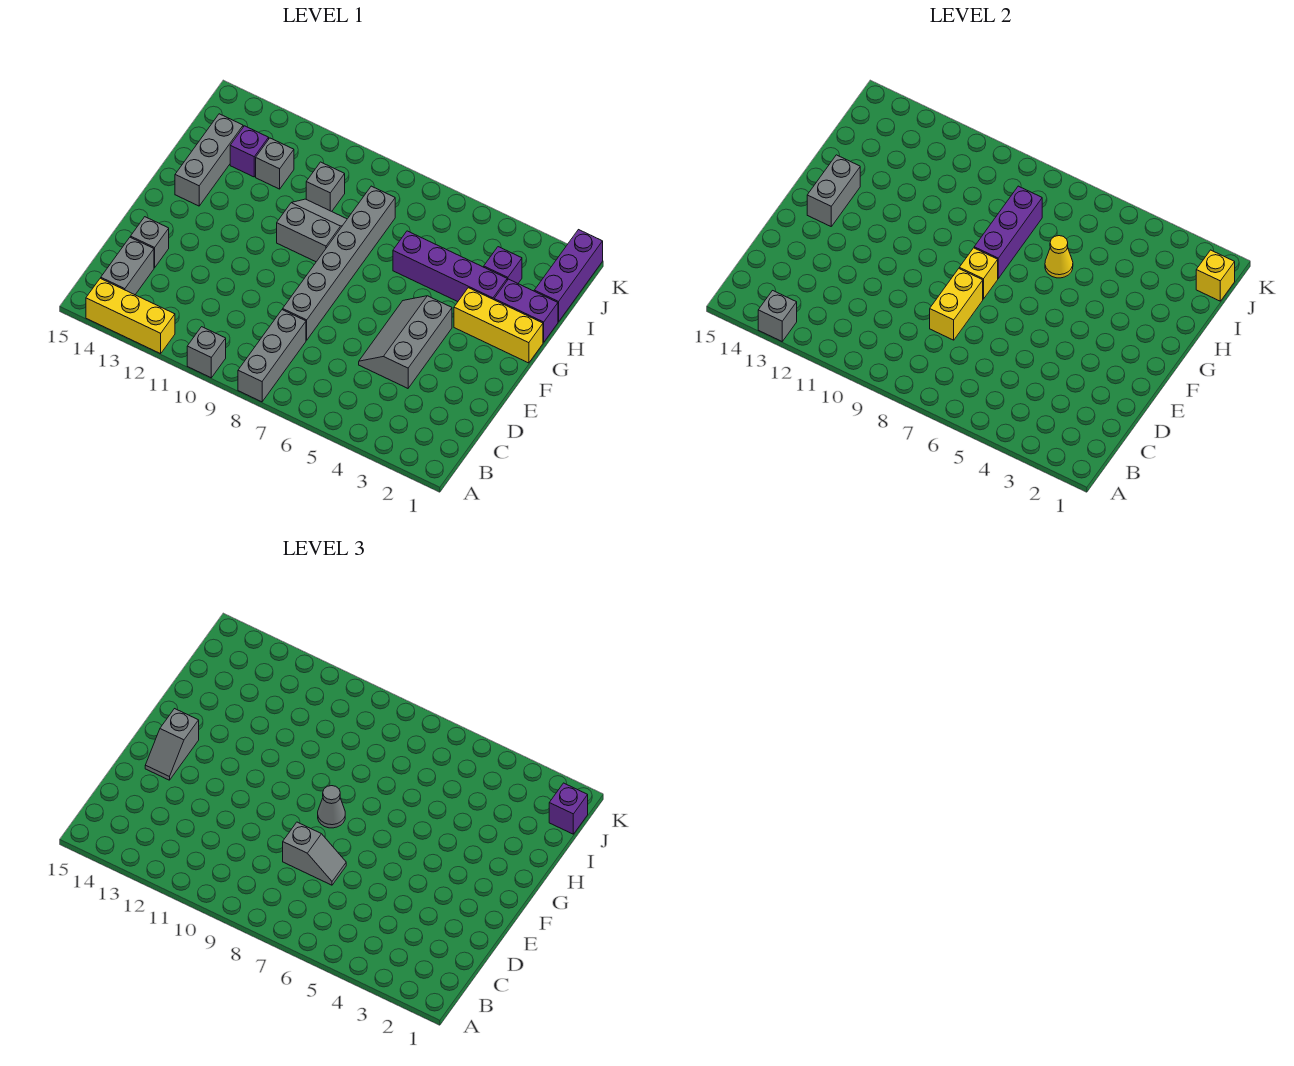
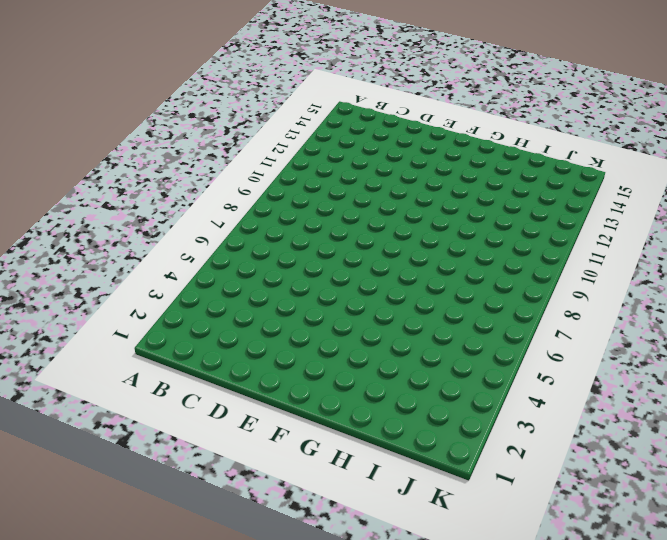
none -> grey brick A8:C8 level 1
none -> grey brick A10 level 1
none -> yellow brick A12:A14 level 1

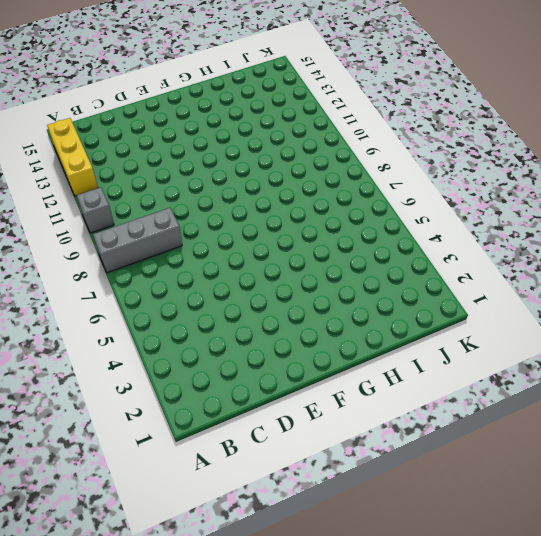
none -> grey brick B14:C14 level 1
none -> grey slope D4:F5 level 1 top 4
none -> grey brick D8:I8 level 1

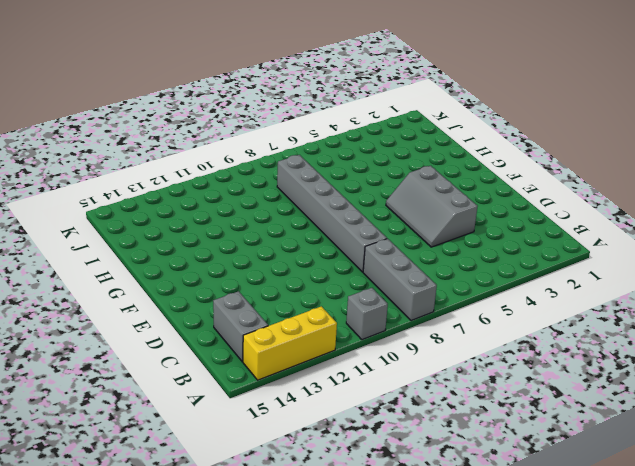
none -> grey brick D14 level 1
none -> yellow brick G1:G3 level 1
none -> grey slope G9:H10 level 1 top G

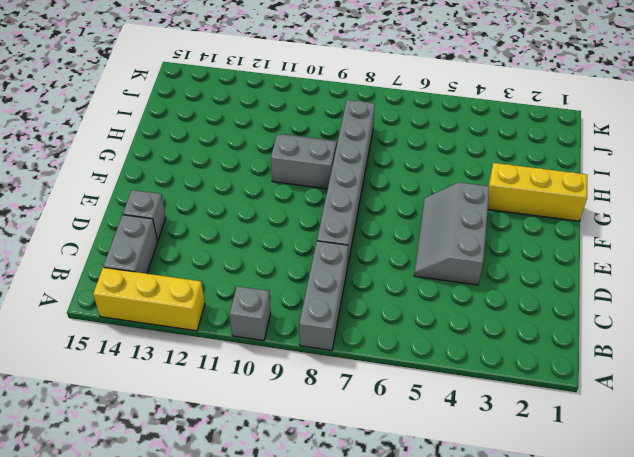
none -> grey brick G14:I14 level 1
none -> purple brick H1:H2 level 1
none -> purple brick H3:H6 level 1

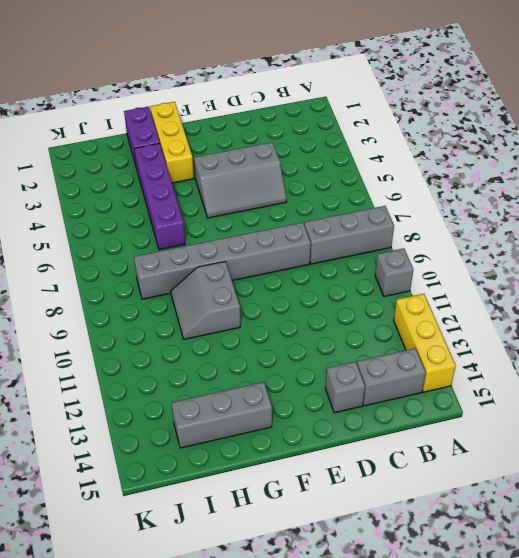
none -> purple brick I1:K1 level 1
none -> purple brick I3 level 1
none -> grey brick I10 level 1

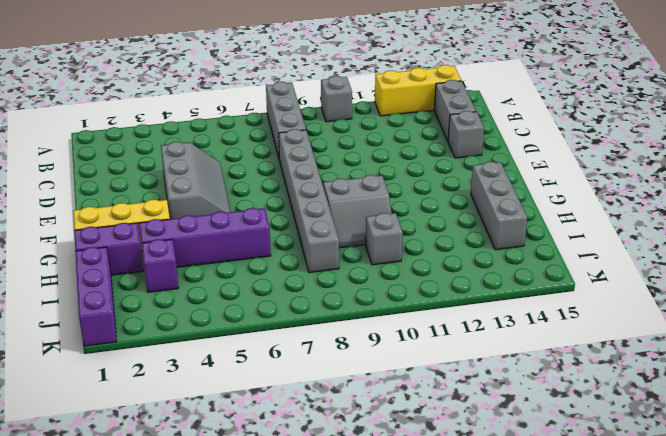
none -> grey brick I12 level 1
none -> purple brick I13 level 1
none -> grey brick A13 level 2

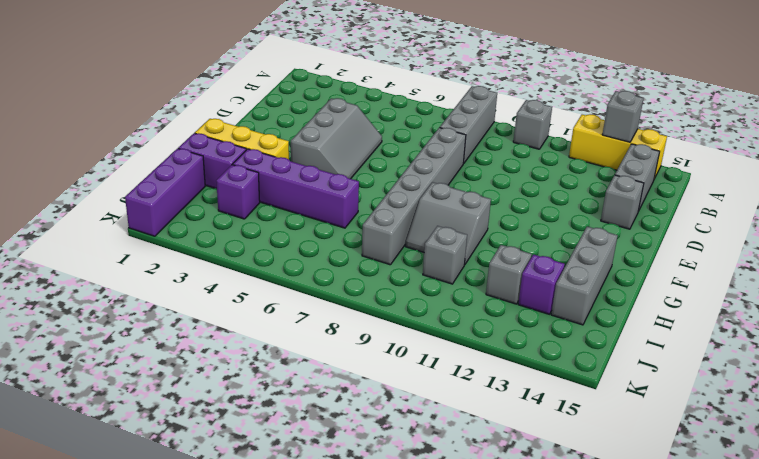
none -> yellow brick D8:E8 level 2
none -> yellow brick F8 level 2
none -> grey brick F14:G14 level 2

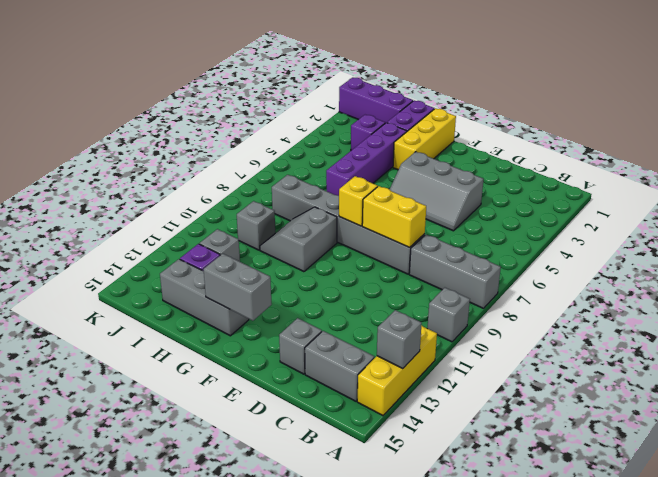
none -> purple brick G8:I8 level 2
none -> yellow cone H6 level 2
none -> yellow brick J1 level 2

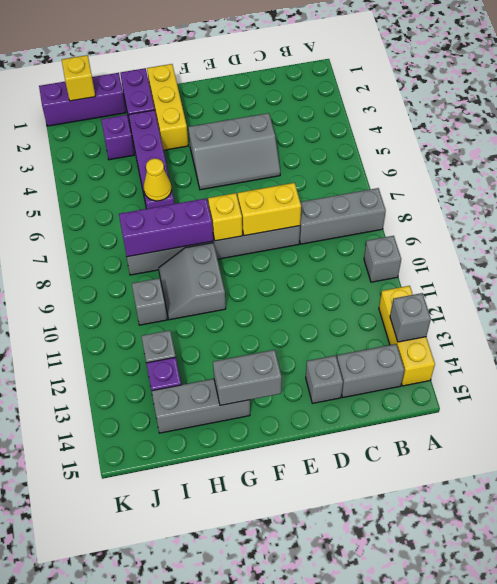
none -> grey slope D7:D8 level 3 top 8
none -> grey slope E14:F14 level 3 top F
none -> grey cone F8 level 3

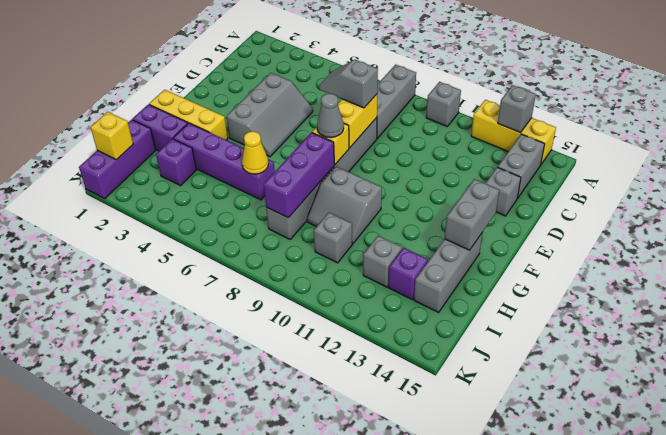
none -> grey slope E14:F14 level 3 top F
none -> purple brick J1 level 3

